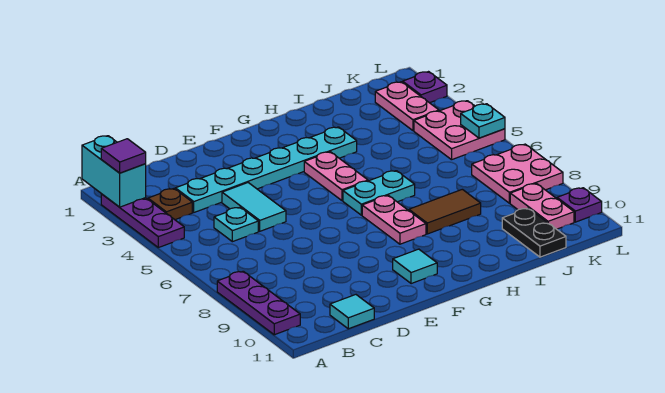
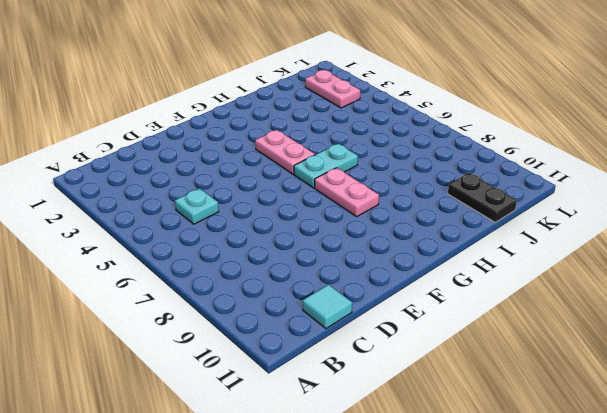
none -> purple plate A2:A4 level 1
none -> purple plate A8:A10 level 1
none -> brown plate B3 level 1

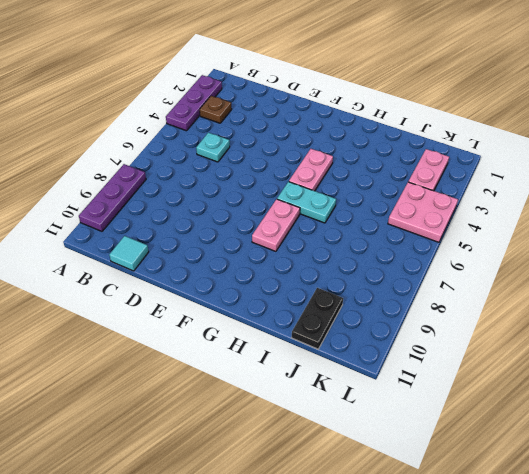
none -> cyan plate C3:H3 level 1
none -> cyan tile D4:D5 level 1
none -> cyan tile F10 level 1

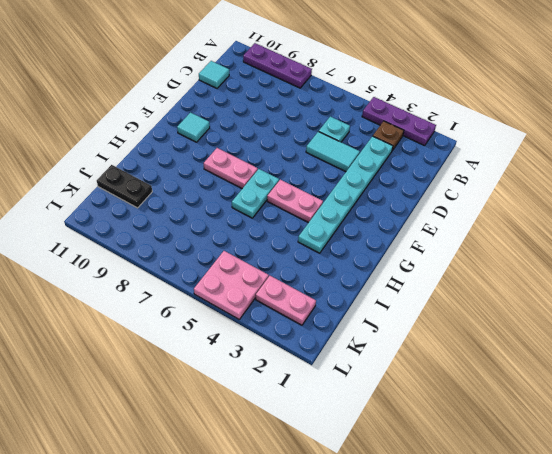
none -> brown tile H8:I8 level 1
none -> pink plate K7:L8 level 1
none -> pink plate K9:K10 level 1

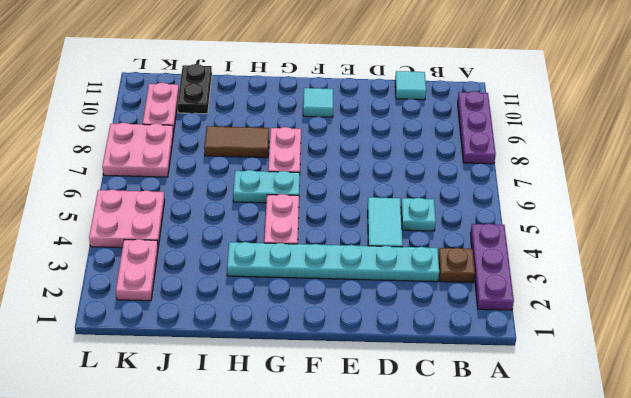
none -> purple plate L2 level 1
none -> purple plate L10 level 1
none -> cyan brick A1:A2 level 2

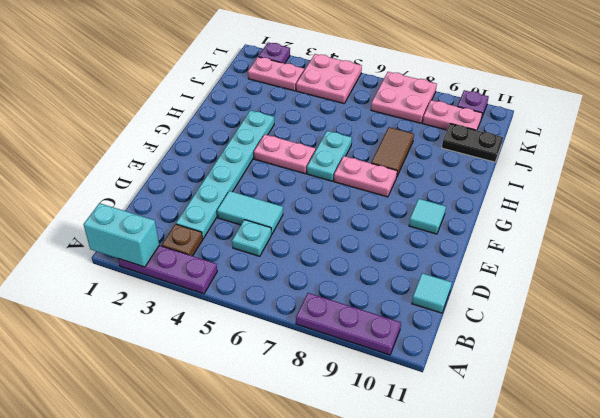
none -> cyan plate L5 level 2
none -> purple tile A2 level 3

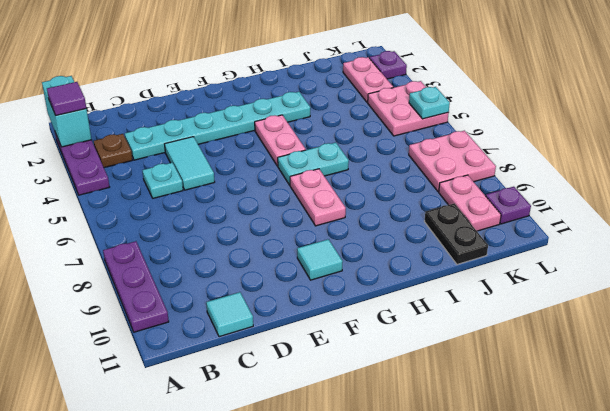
none -> brown tile H8:I8 level 1

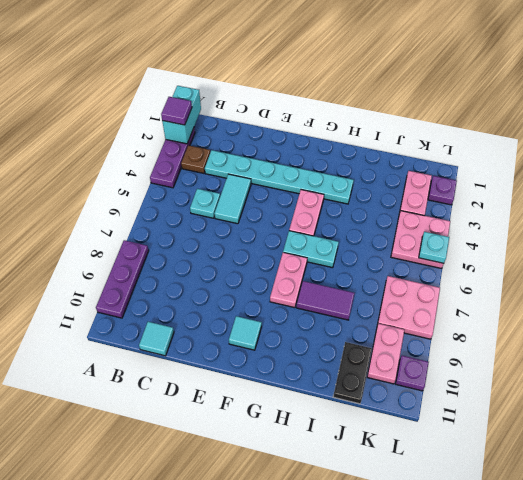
purple tile H8:I8 level 1 -> brown tile H8:I8 level 1

